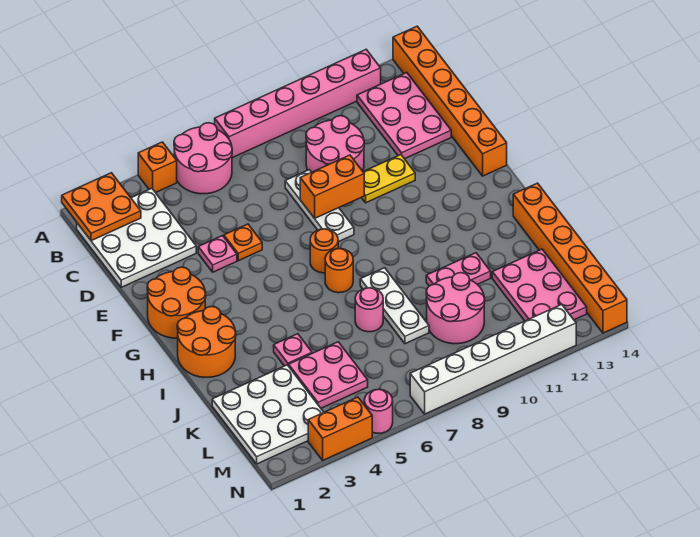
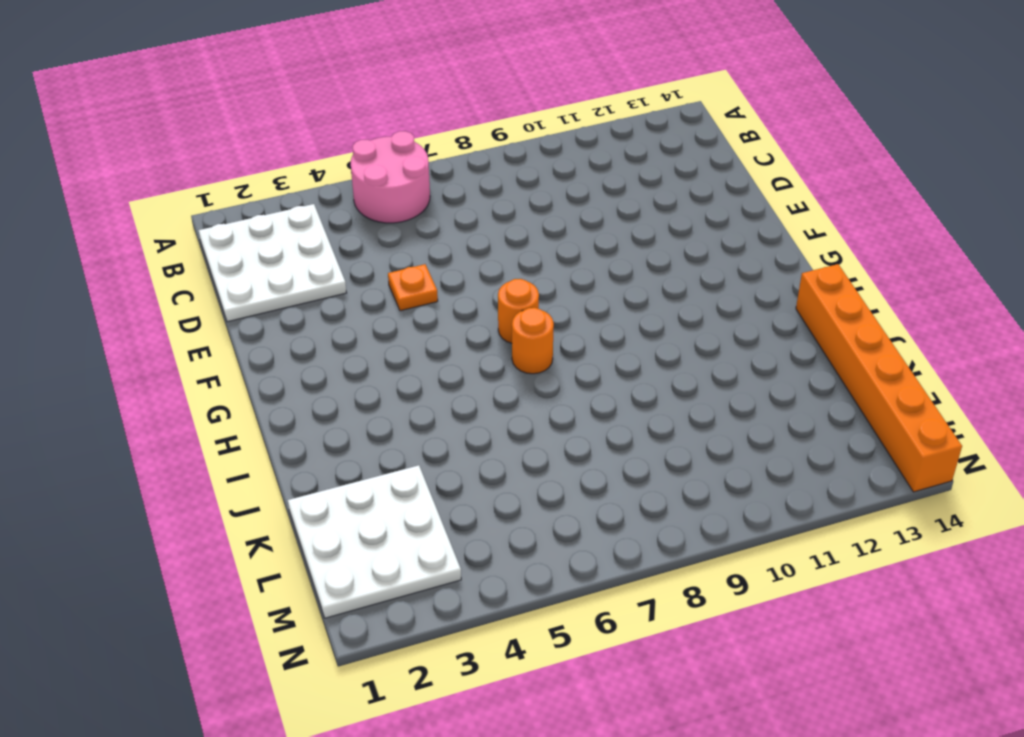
none -> orange brick A4 level 1
none -> pink brick A7:A12 level 1
none -> orange brick A14:F14 level 1

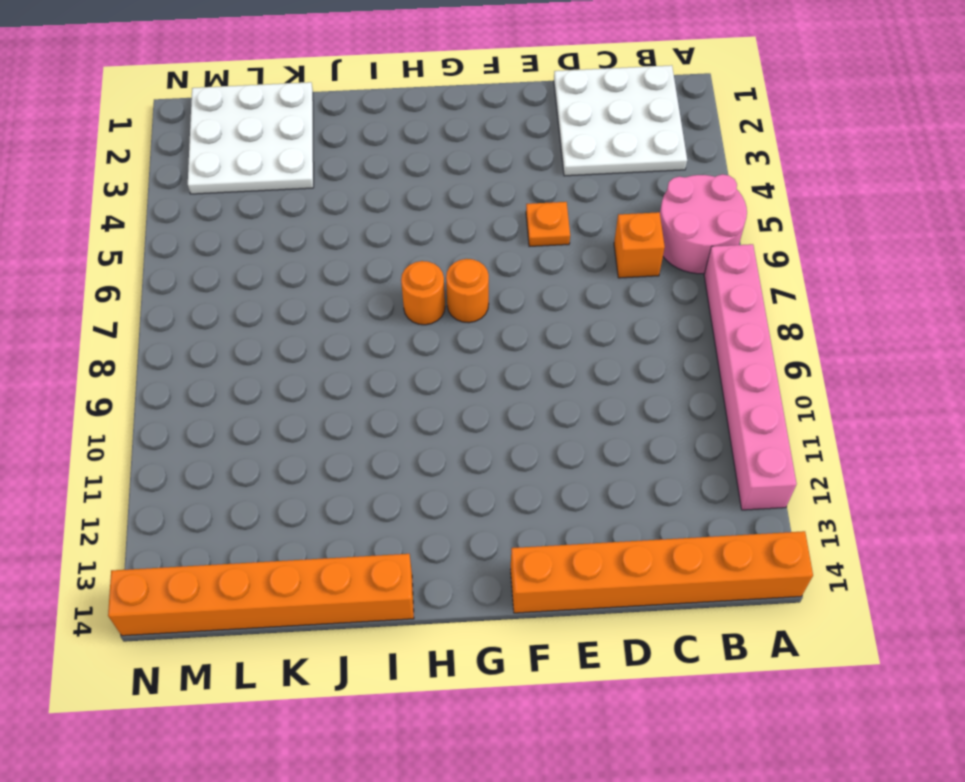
orange brick C6 level 1 -> orange brick A4 level 1
none -> pink plate B12:D13 level 1
none -> pink round brick C9:D10 level 1
none -> white plate D8:F8 level 1

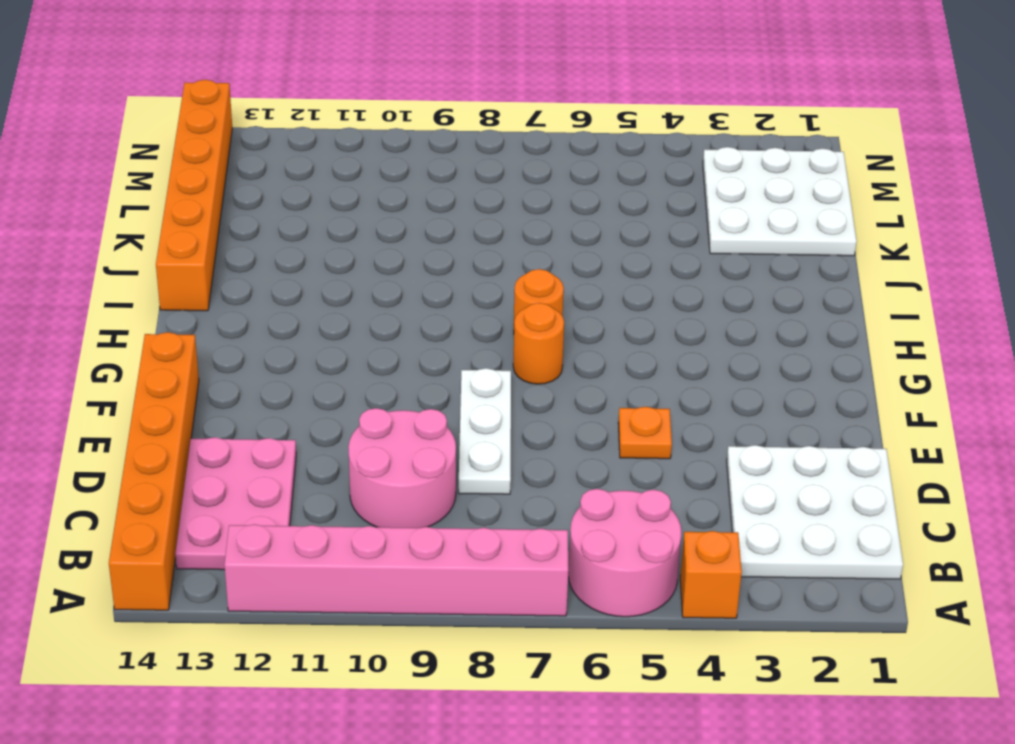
none -> pink plate E4 level 1
none -> yellow plate E10:E11 level 1
none -> orange round brick F1:G2 level 1

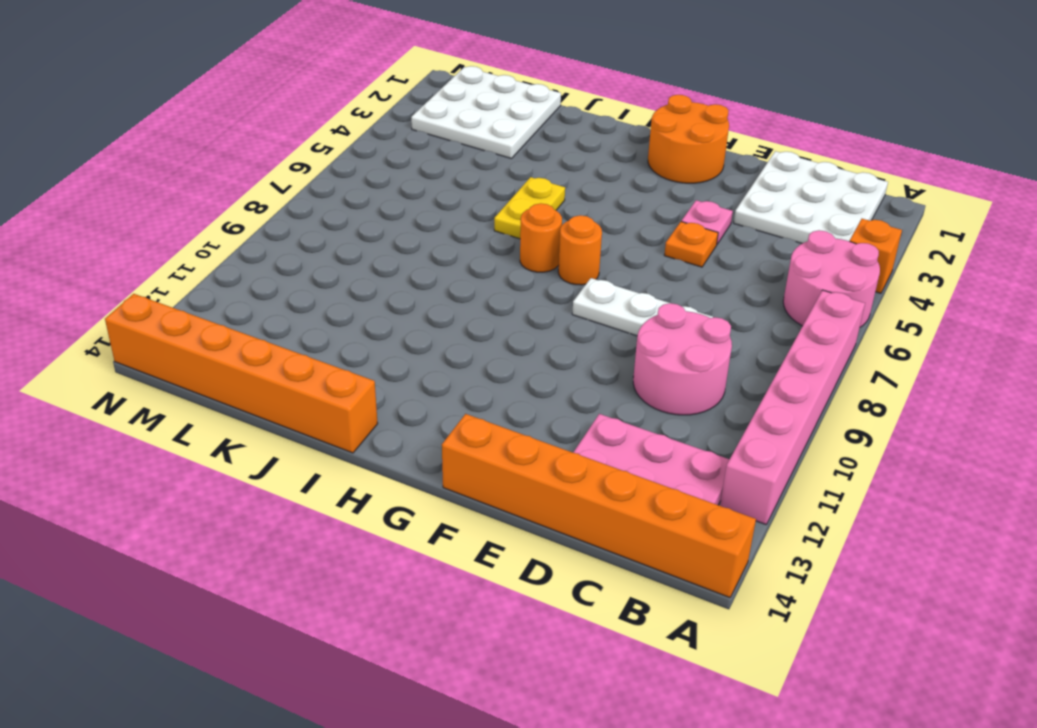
yellow plate I5:I6 level 1 -> yellow plate E10:E11 level 1
none -> orange round brick H1:I2 level 1
none -> white plate I8:K8 level 1
none -> pink plate J4 level 1

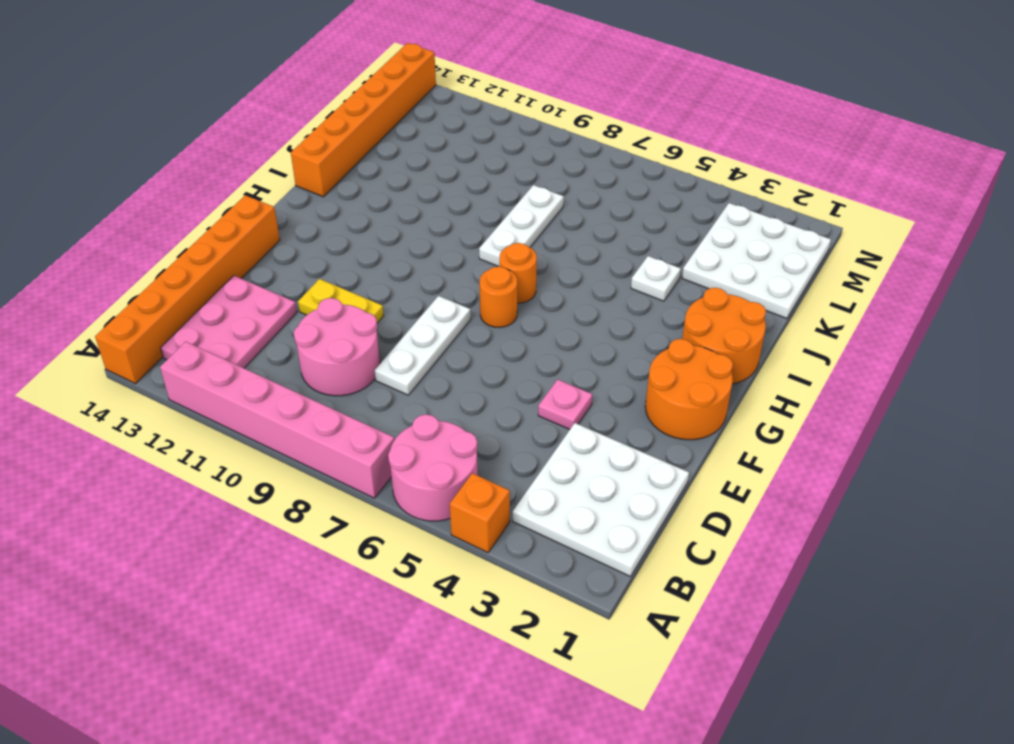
white plate J4 level 1 -> pink plate J4 level 1
none -> orange plate E5 level 1
none -> pink round brick J7 level 1
none -> pink plate J10:J11 level 1

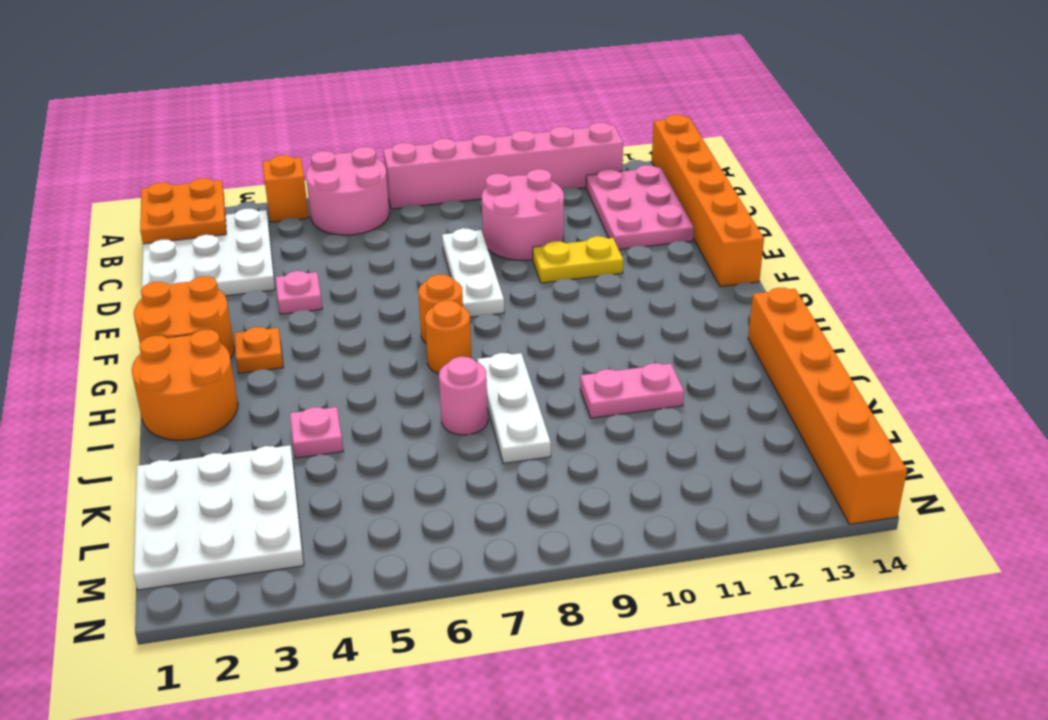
orange plate G3 level 1 -> orange plate E5 level 1
none -> pink plate K4:L5 level 1
none -> pink round brick K9:L10 level 1
none -> pink plate K12:M13 level 1

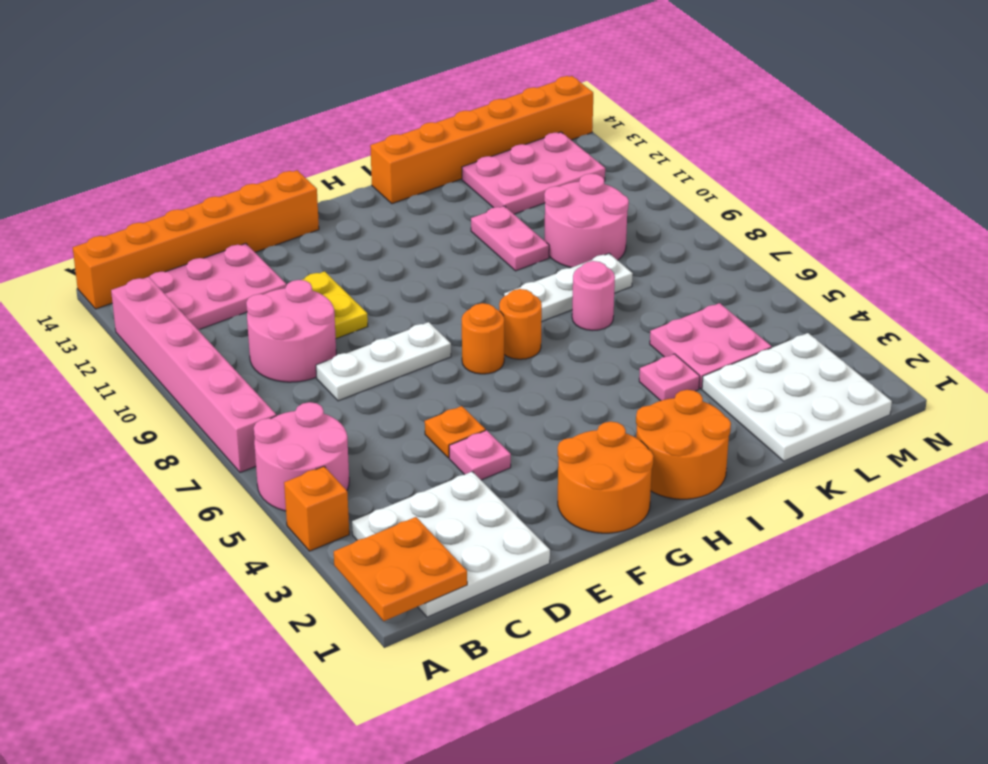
none -> orange brick N3:N4 level 1
none -> pink round brick N5 level 1
none -> white brick N7:N12 level 1

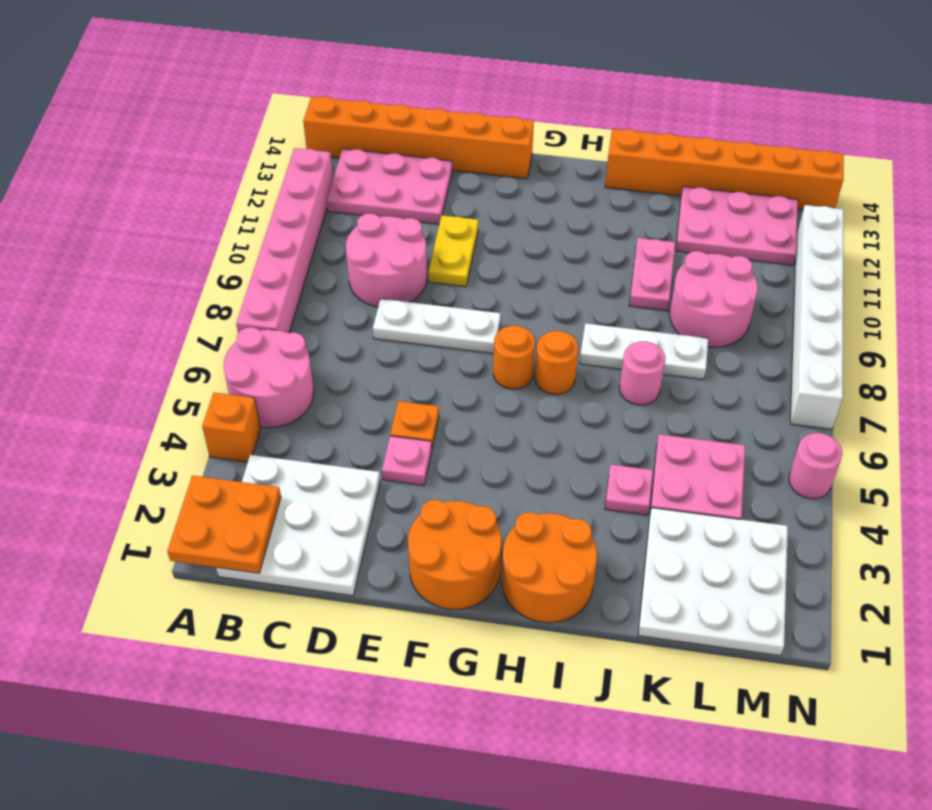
none -> orange brick N3:N4 level 1
none -> orange brick E8:E9 level 2

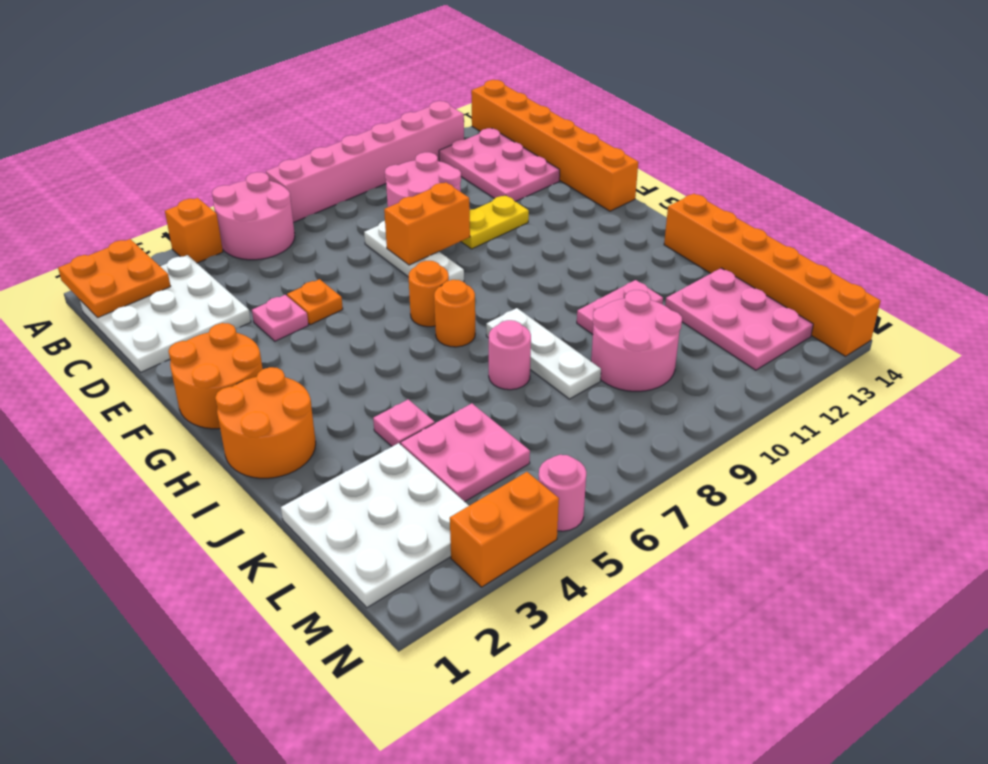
none -> white brick N7:N12 level 1

